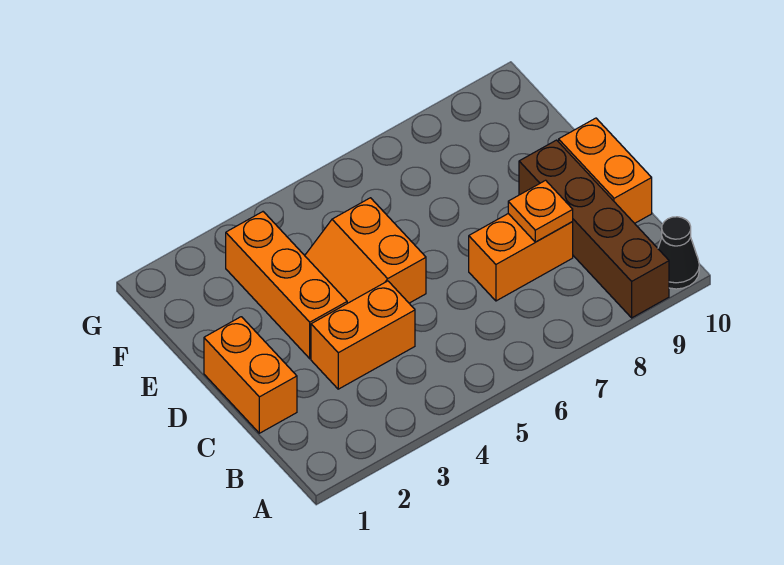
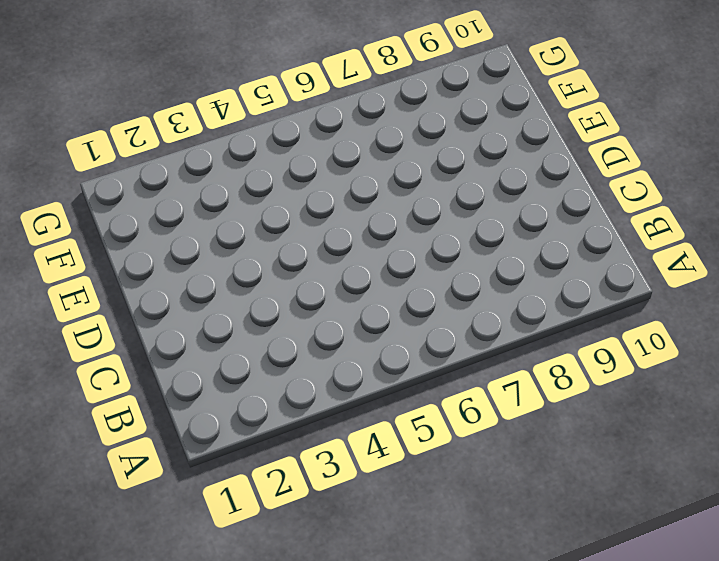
none -> brown brick A9:D9 level 1
none -> black cone A10 level 1

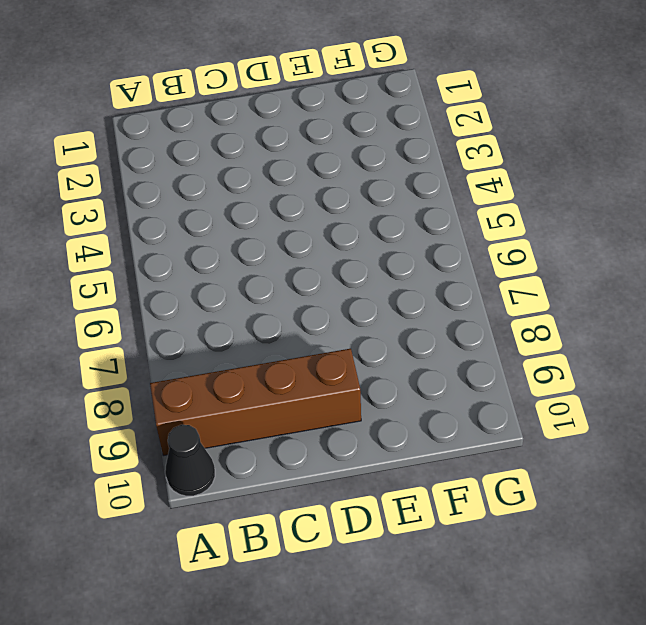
none -> orange brick C1:D1 level 1
none -> orange brick C3:C4 level 1

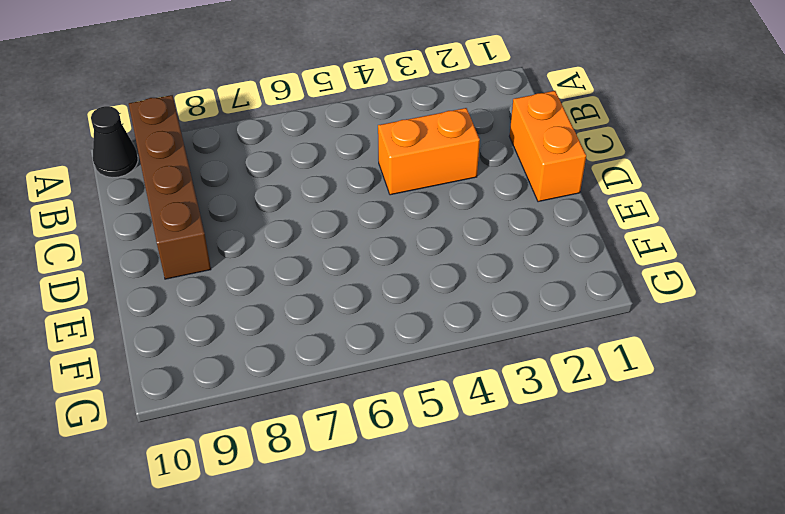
none -> orange brick C7:C8 level 1
none -> orange brick C10:D10 level 1

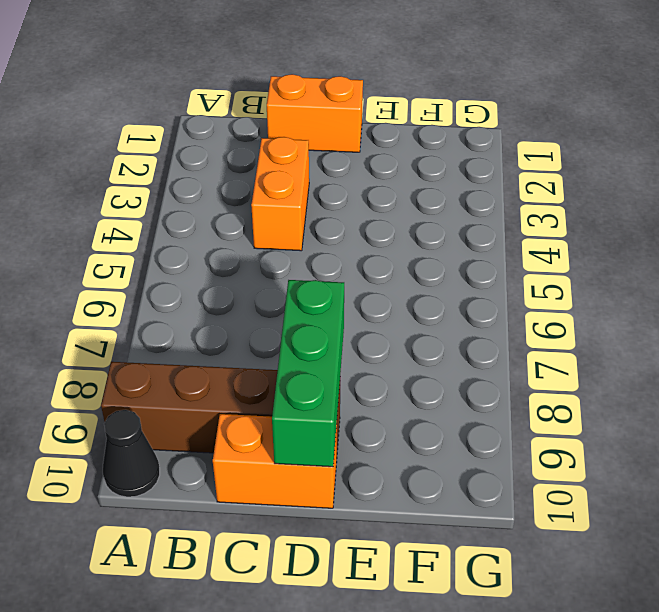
green brick D8:D10 level 2 -> none
none -> orange brick C7:C8 level 1
none -> orange brick D3:F3 level 1

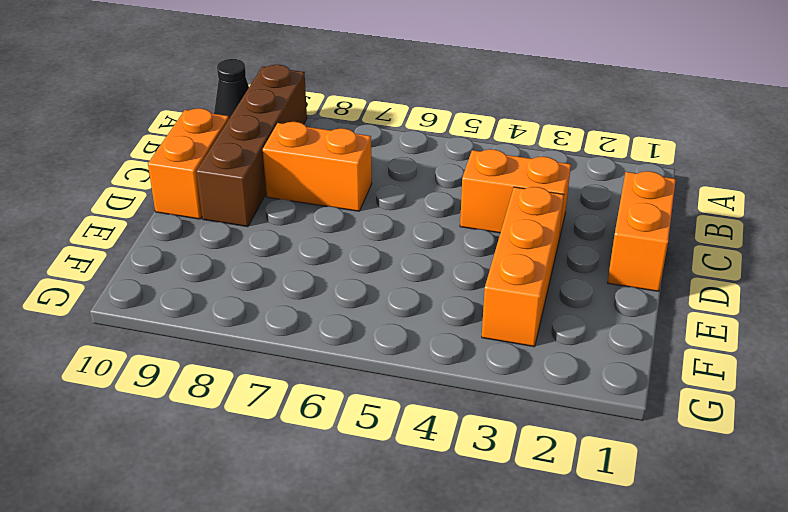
none -> orange slope D4:E5 level 1 top 5
none -> orange plate C8 level 2

